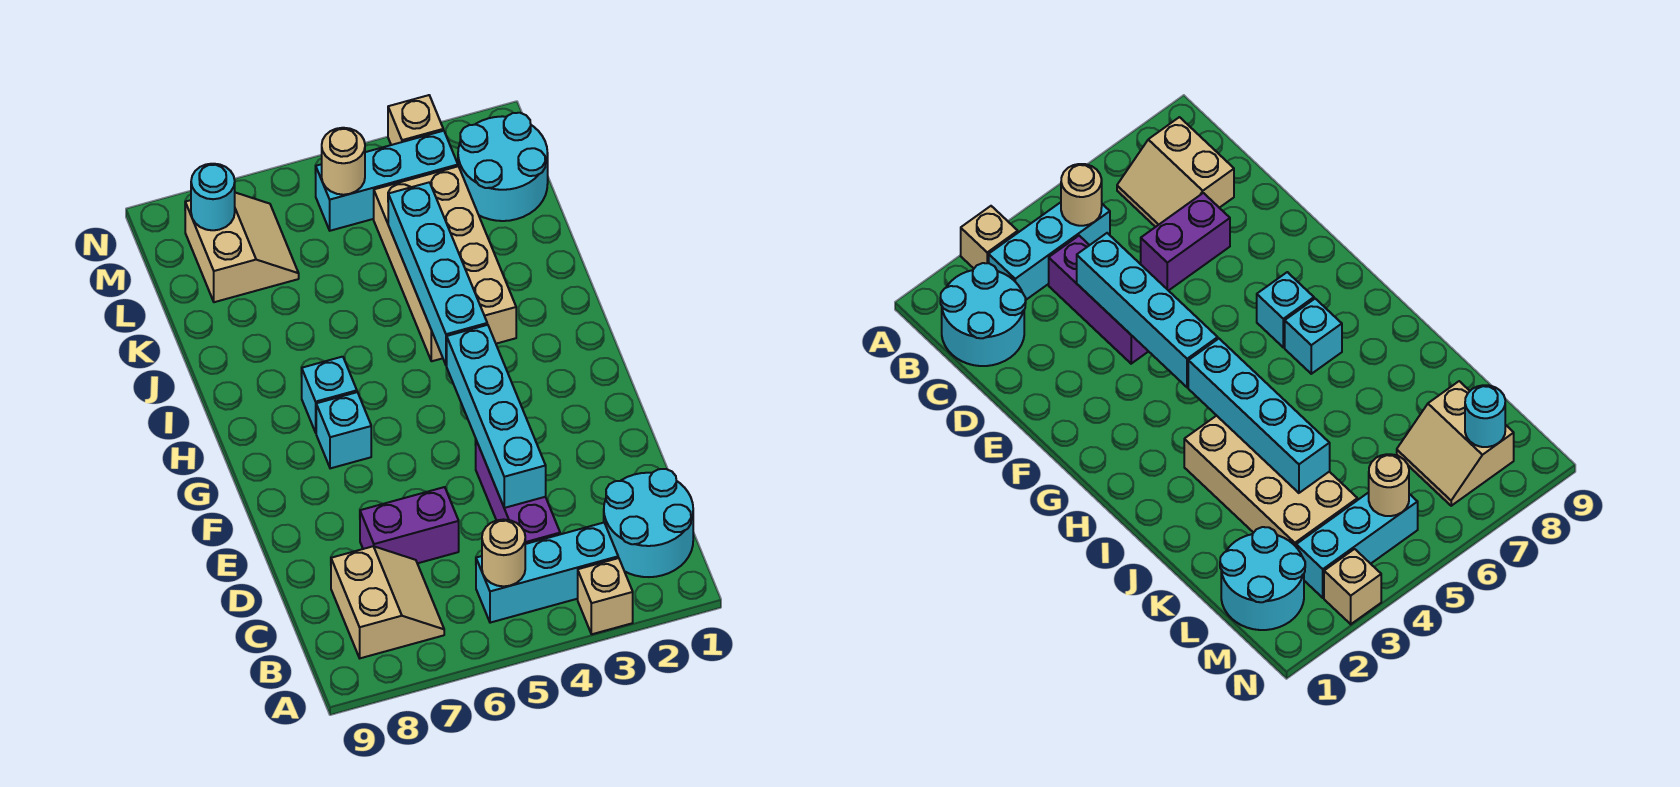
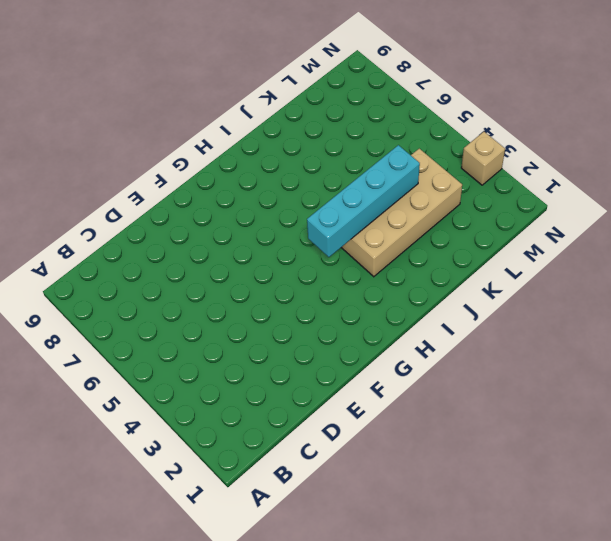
none -> tan brick A3 level 1
none -> cyan round brick B1:C2 level 1
none -> cyan brick B3:B5 level 1

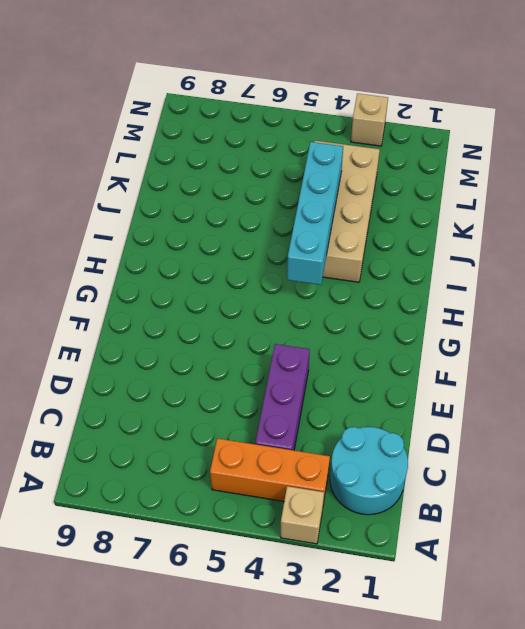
orange brick B3:B5 level 1 -> cyan brick B3:B5 level 1
none -> tan slope B7:C8 level 1 top 8
none -> purple brick D6:D7 level 1
none -> cyan brick G7 level 1

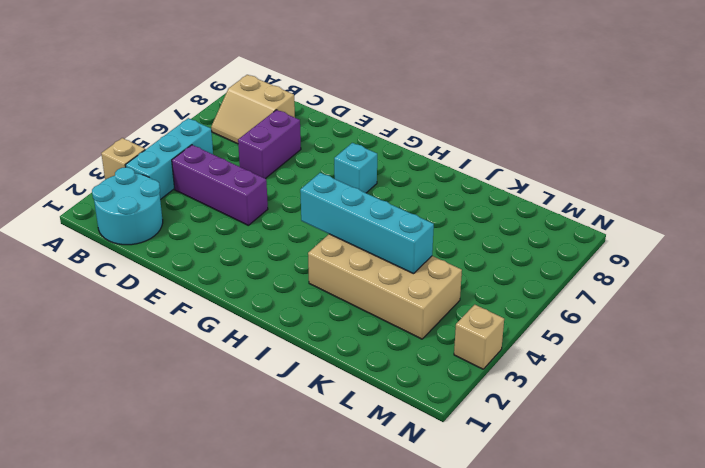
none -> cyan brick H7 level 1
none -> cyan round brick L1:M2 level 1
none -> tan slope L7:M8 level 1 top 8

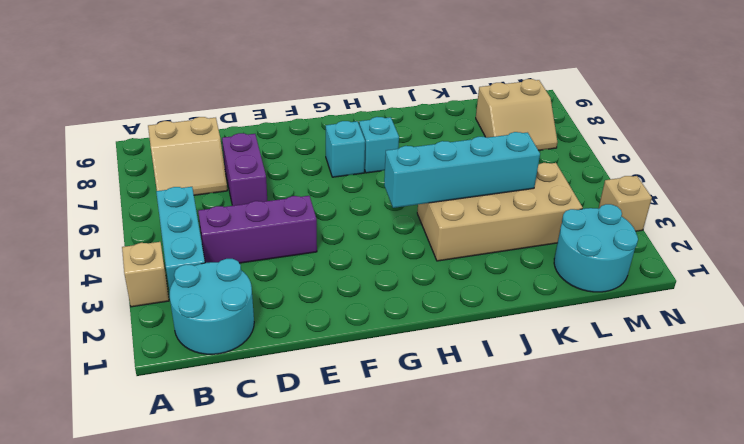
none -> cyan brick M3:M5 level 1
none -> tan round brick B5 level 2
none -> cyan brick D4:G4 level 2

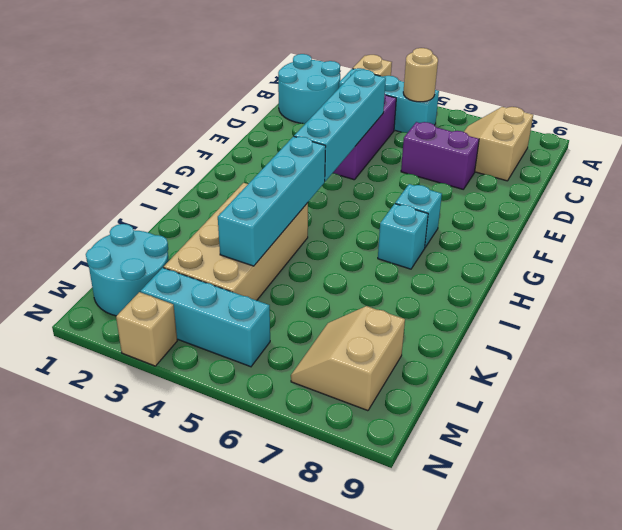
none -> tan round brick M5 level 2
none -> cyan round brick M8 level 2

